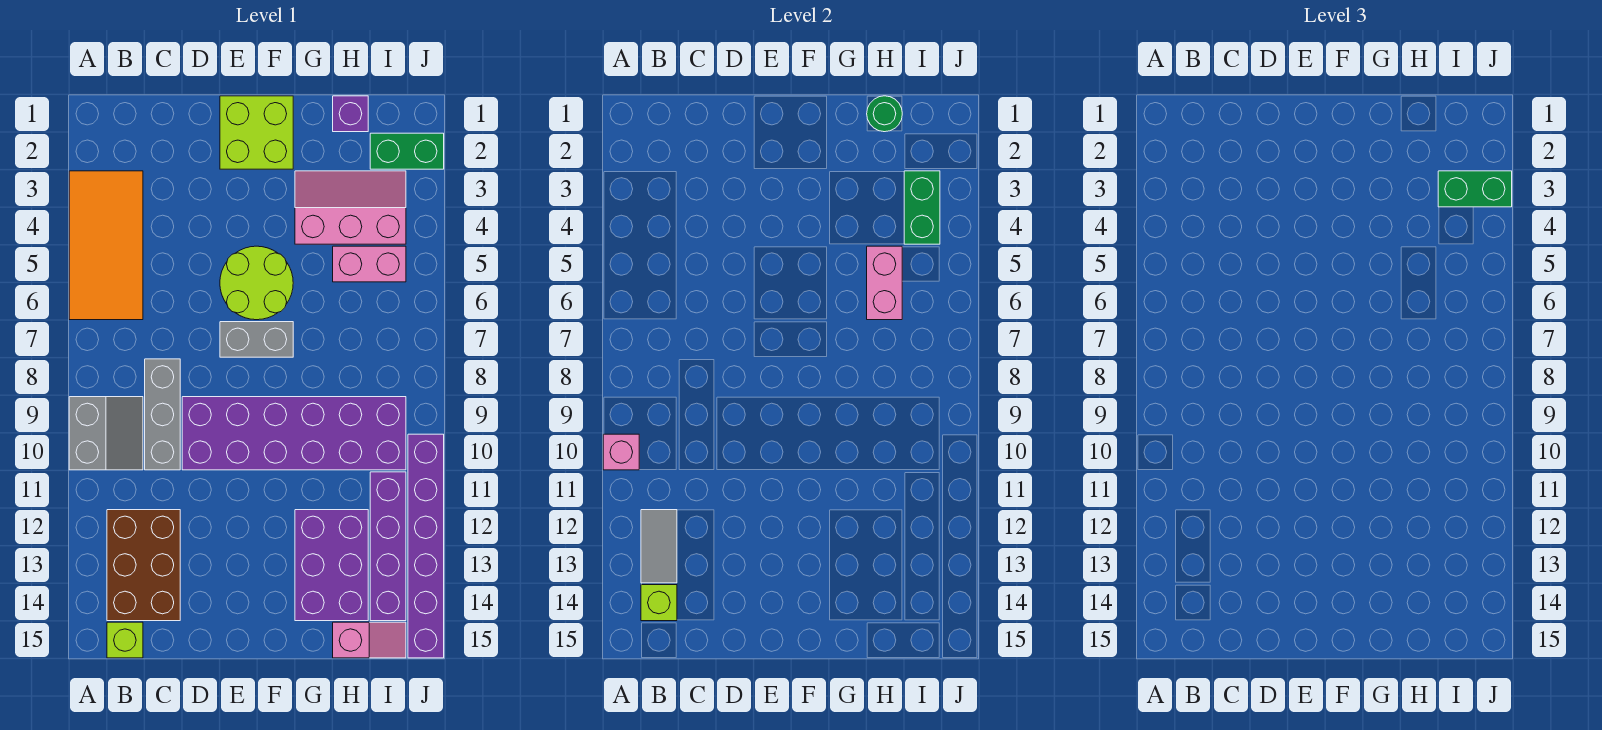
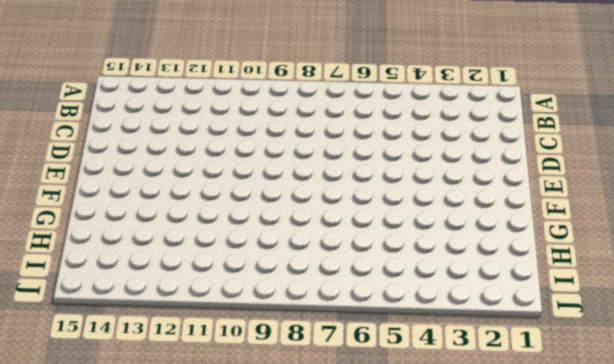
none -> orange tile A3:B6 level 1
none -> grey slope A9:B10 level 1 top A
none -> brown brick B12:C14 level 1

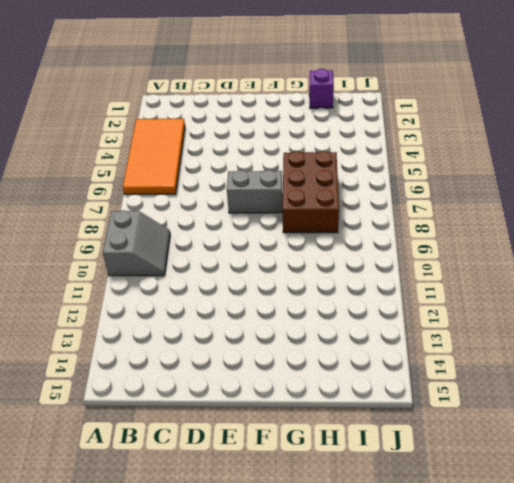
brown brick G6:H8 level 1 -> brown brick B12:C14 level 1
none -> lime brick B15 level 1
none -> grey brick C8:C10 level 1
none -> purple brick D9:I10 level 1

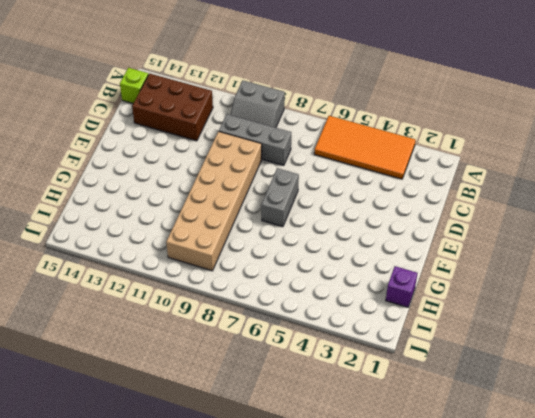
tan brick D9:I10 level 1 -> purple brick D9:I10 level 1
none -> lime brick E1:F2 level 1
none -> lime round brick E5:F6 level 1
none -> pink slope G3:I4 level 1 top 4

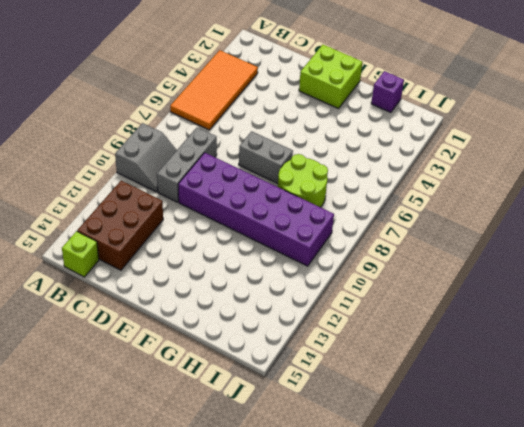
lime round brick G7:H8 level 1 -> lime round brick E5:F6 level 1
none -> pink slope G3:I4 level 1 top 4
none -> purple brick G12:H14 level 1
none -> pink brick H5:I5 level 1

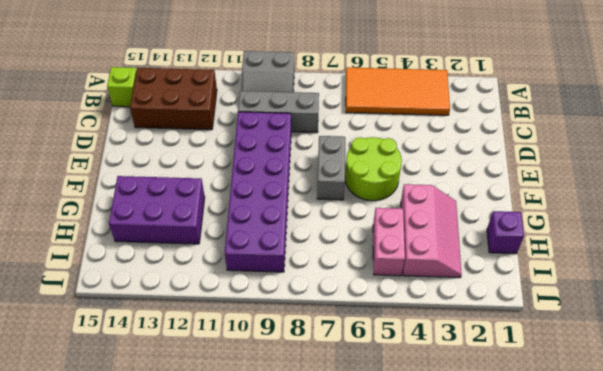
none -> lime brick E1:F2 level 1
none -> pink slope H15:I15 level 1 top H
none -> green brick I2:J2 level 1

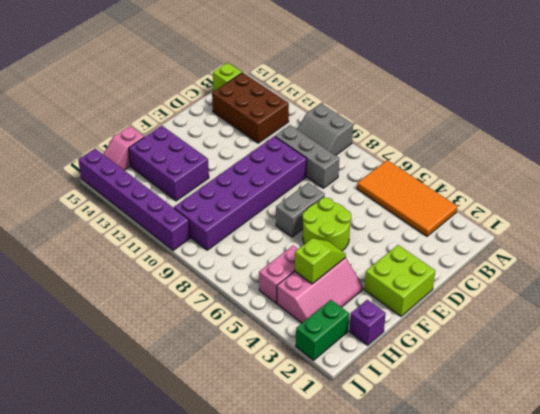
lime slope G4:H4 level 2 top H -> none
none -> purple brick I11:I14 level 1
none -> pink brick A10 level 2
none -> grey tile B12:B13 level 2

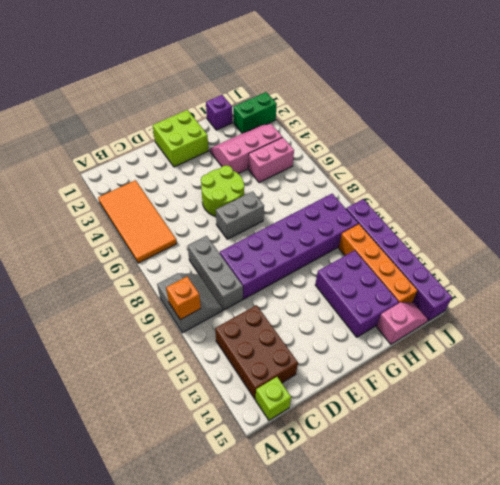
orange brick A10 level 2 -> pink brick A10 level 2
orange brick I11:I14 level 1 -> purple brick I11:I14 level 1
none -> grey tile B12:B13 level 2
none -> lime brick B14 level 2
none -> green round brick H1 level 2

